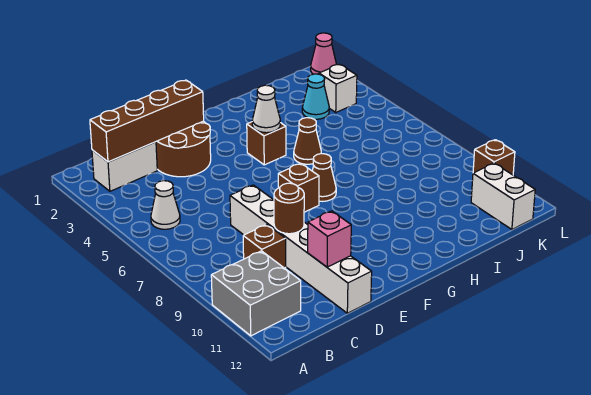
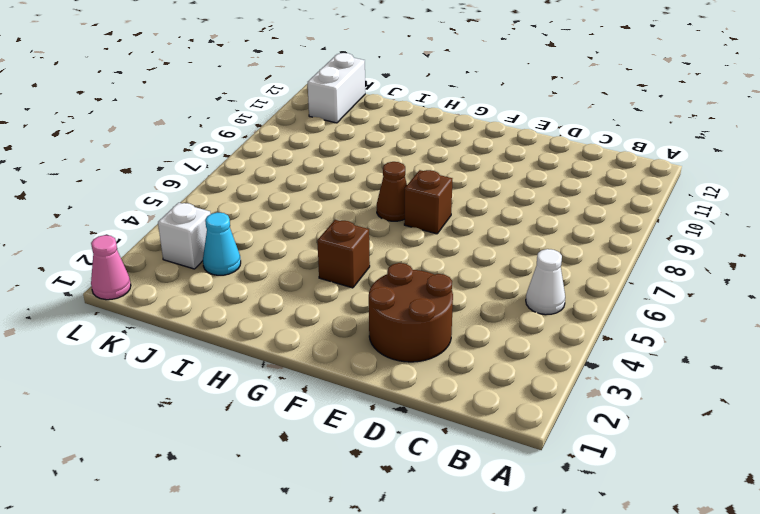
none -> grey brick A10:B11 level 1
none -> white brick B2:C2 level 1
none -> brown brick C9 level 1

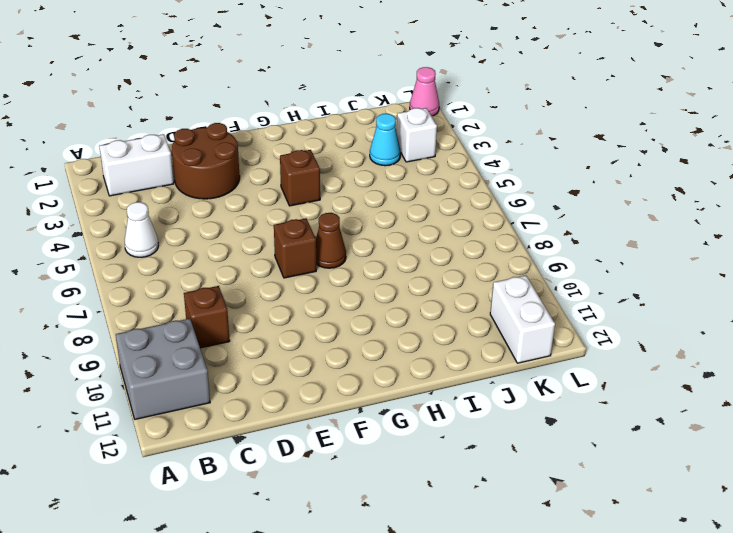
none -> white brick D7:D12 level 1
none -> brown cone H5 level 1
none -> brown brick L10 level 1

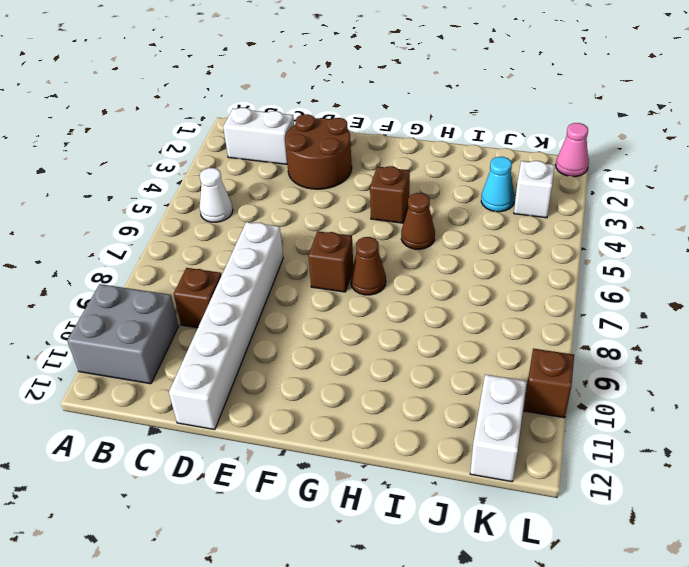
none -> brown brick B2:E2 level 2
none -> brown round brick D9 level 2
none -> pink brick D11 level 2

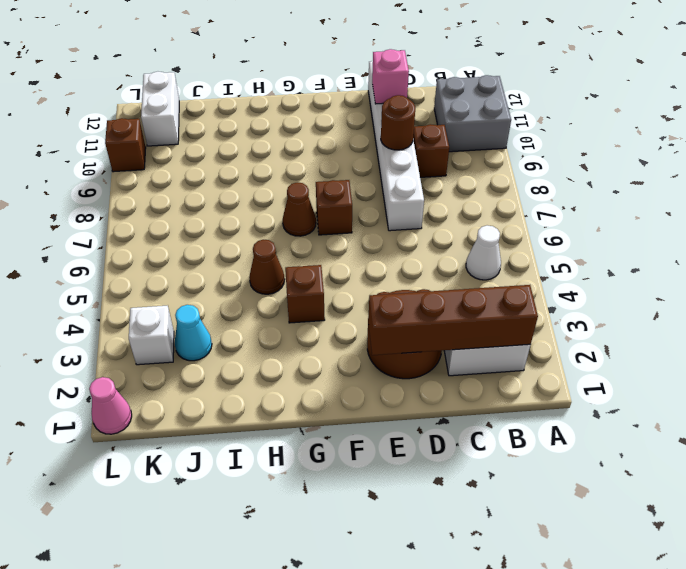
none -> white cone G4 level 2

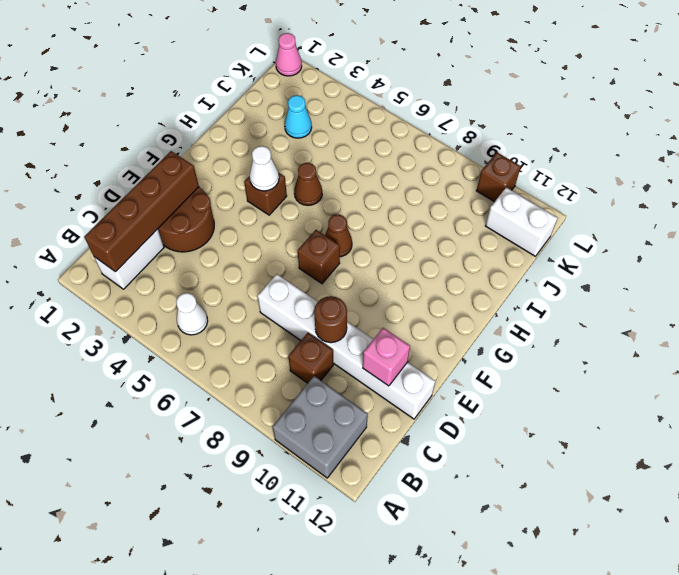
none -> white brick K3 level 1

